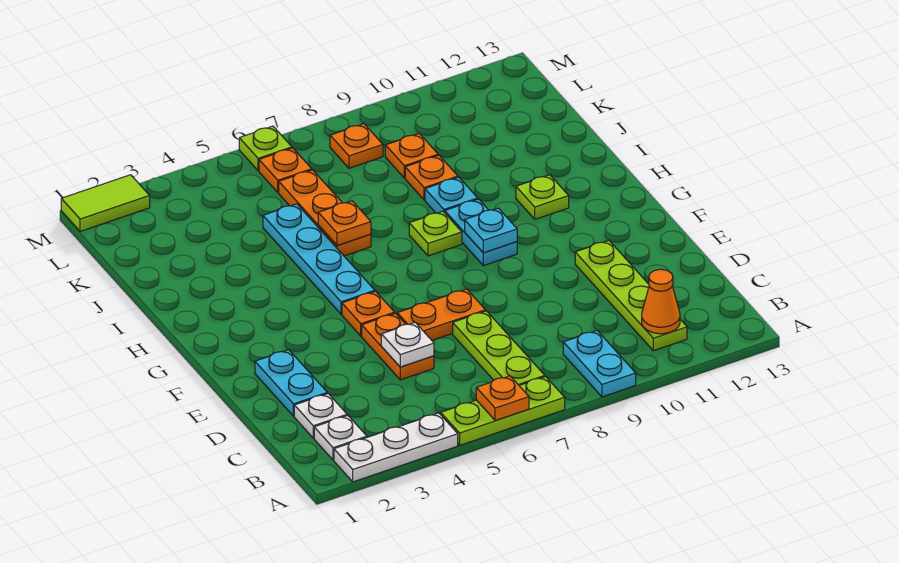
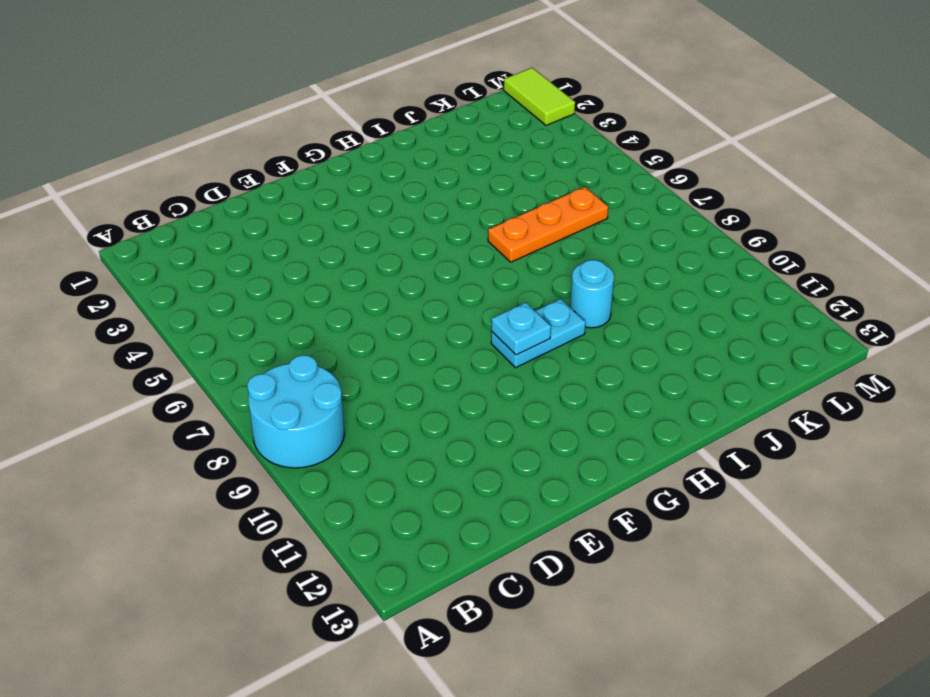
cyan round brick A8:B9 level 1 -> cyan plate A9:B9 level 1
cyan round brick I9 level 1 -> cyan plate I9 level 1
none -> white plate A2:A4 level 1
none -> lime plate A5:A7 level 1
none -> white plate B2 level 1

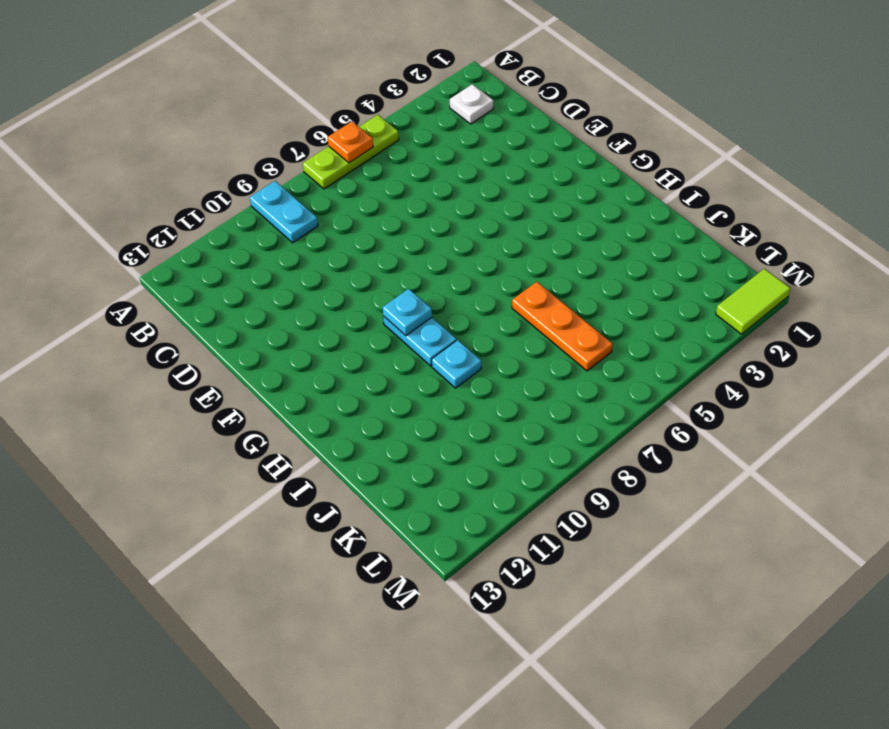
none -> white plate A2:A4 level 1
none -> lime plate B7:D7 level 1
none -> lime plate B11:E11 level 1

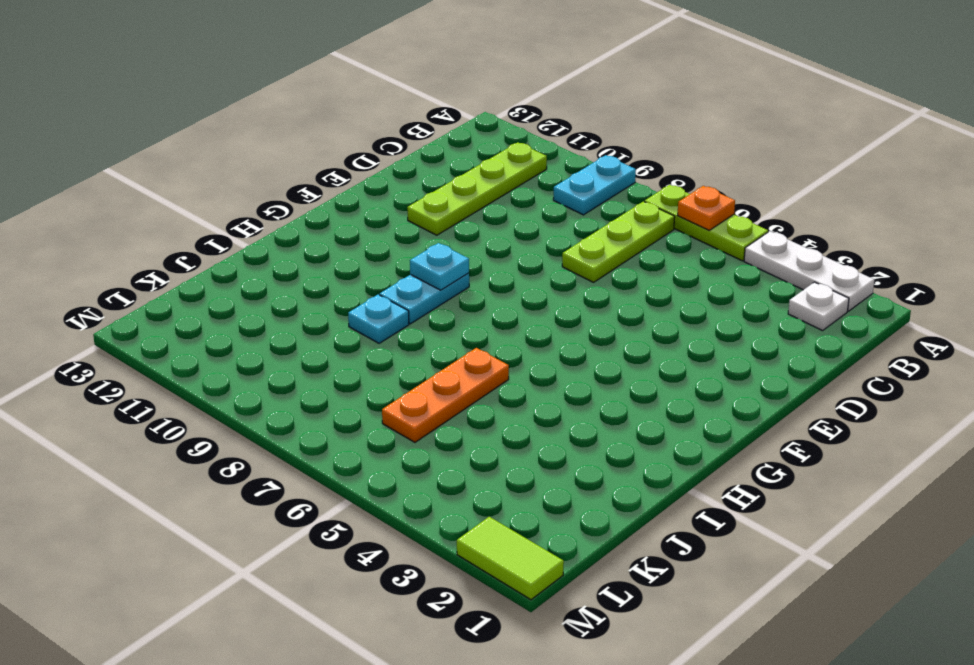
none -> white plate C2 level 1
none -> cyan plate D2:E2 level 1
none -> orange plate D5:E5 level 1

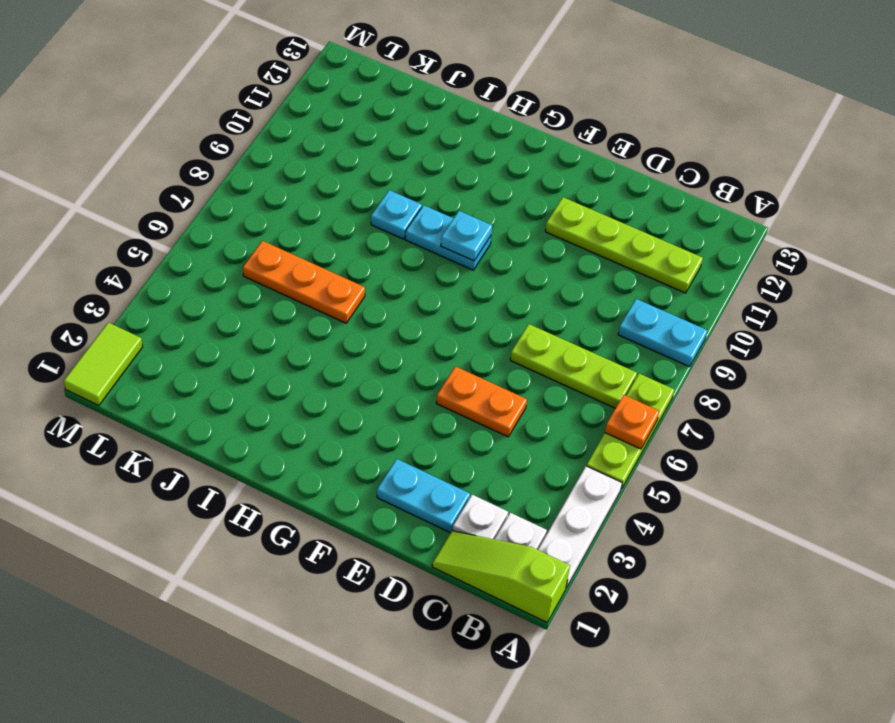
lime slope A1:C1 level 1 top A -> none
none -> orange plate E6:E7 level 1
none -> orange plate F5 level 1
none -> cyan plate G5:J5 level 1

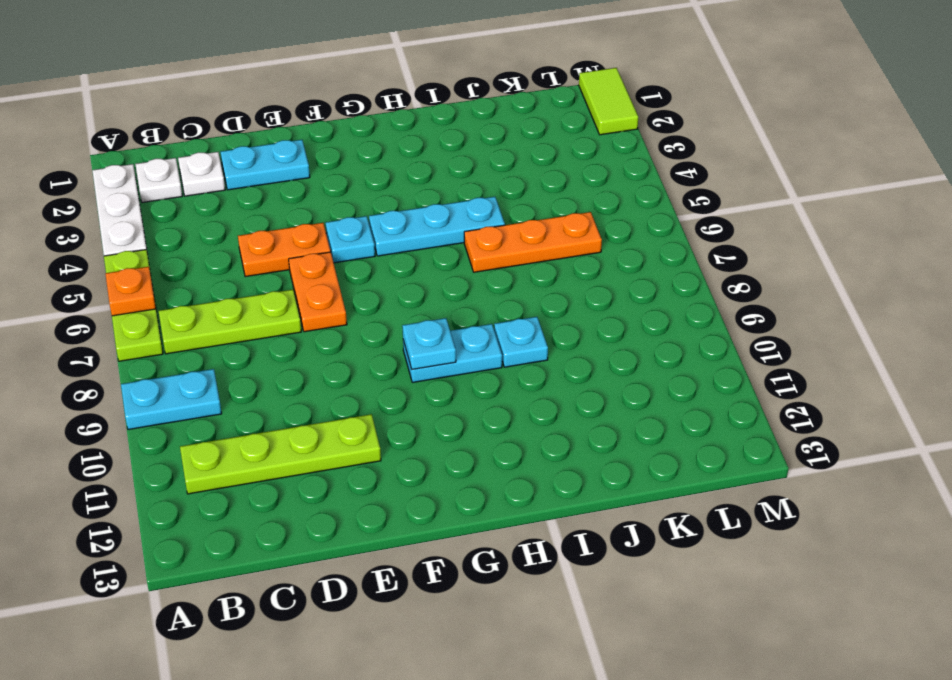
cyan plate F5 level 1 -> orange plate F5 level 1
cyan plate G5:I5 level 1 -> cyan plate G5:J5 level 1
none -> lime plate H8 level 1
none -> lime plate H11 level 1
none -> orange plate J9 level 1

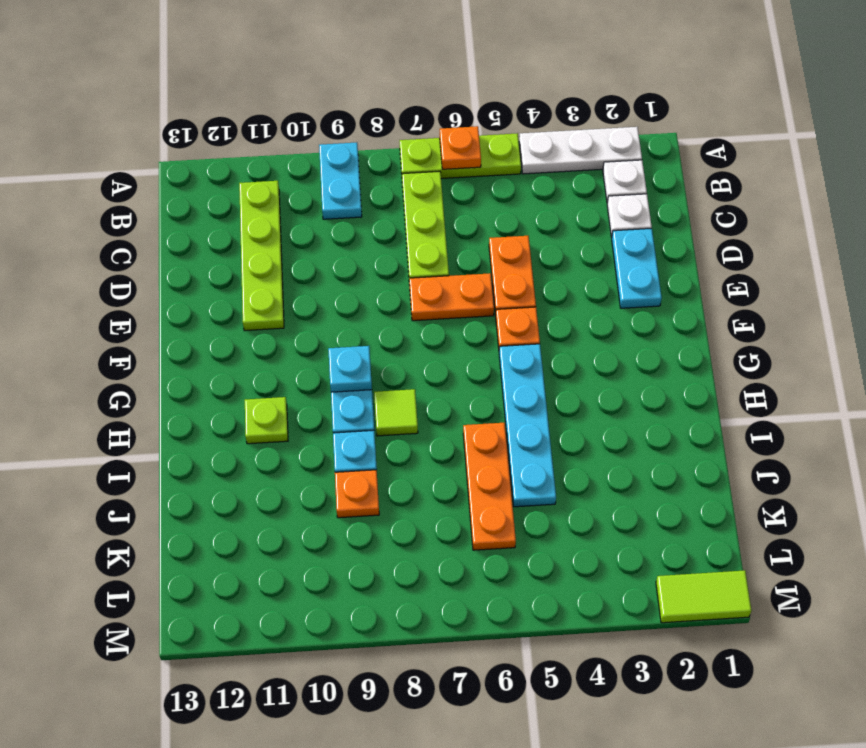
lime tile H8 level 1 -> lime plate H8 level 1
none -> orange plate K9 level 1
none -> orange plate L6 level 1
none -> orange plate L8 level 1

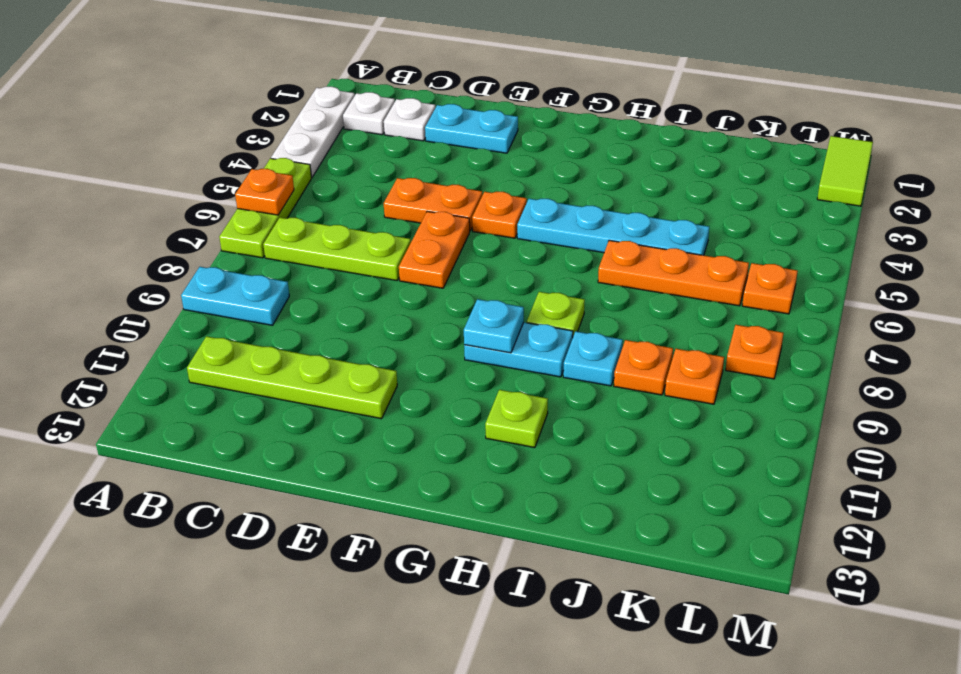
none -> lime plate M6 level 1
none -> orange cone B11 level 2
none -> white plate D5 level 2

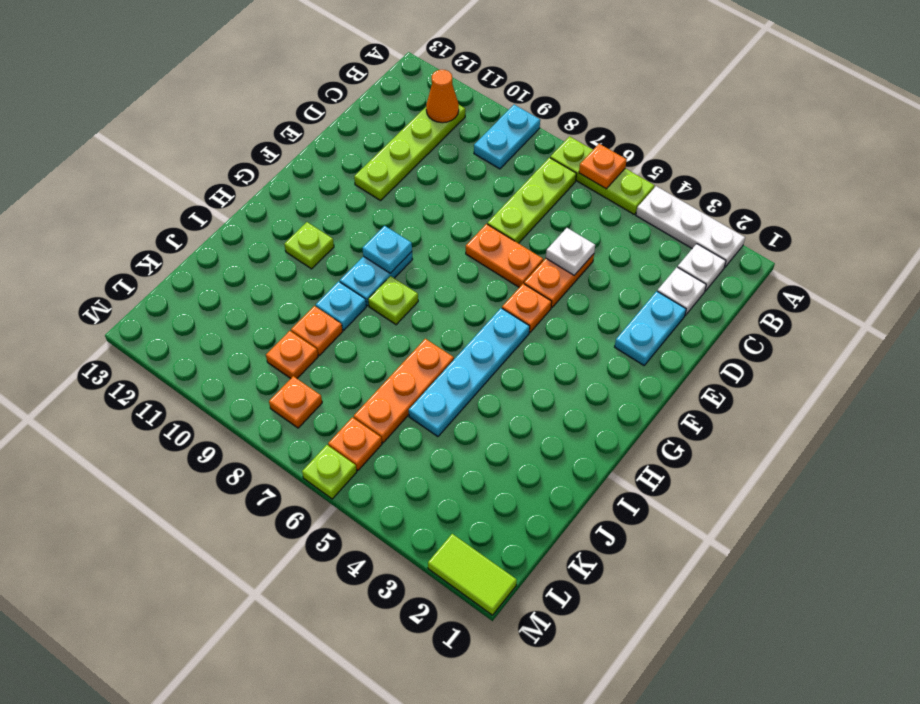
none -> orange plate I6 level 2

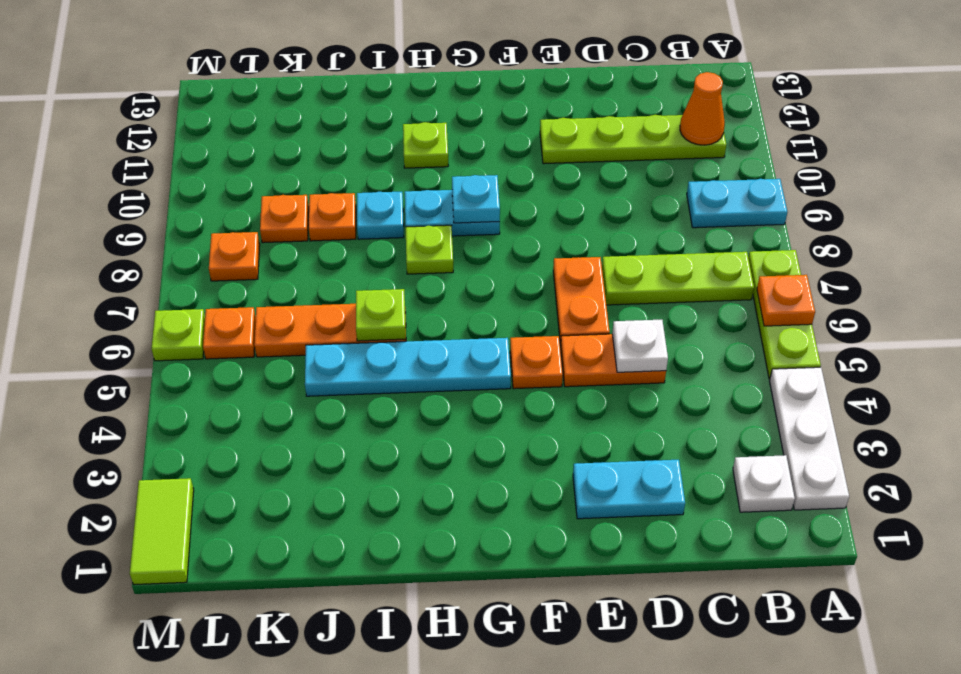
lime plate I6 level 2 -> orange plate I6 level 2
none -> white plate C2 level 1

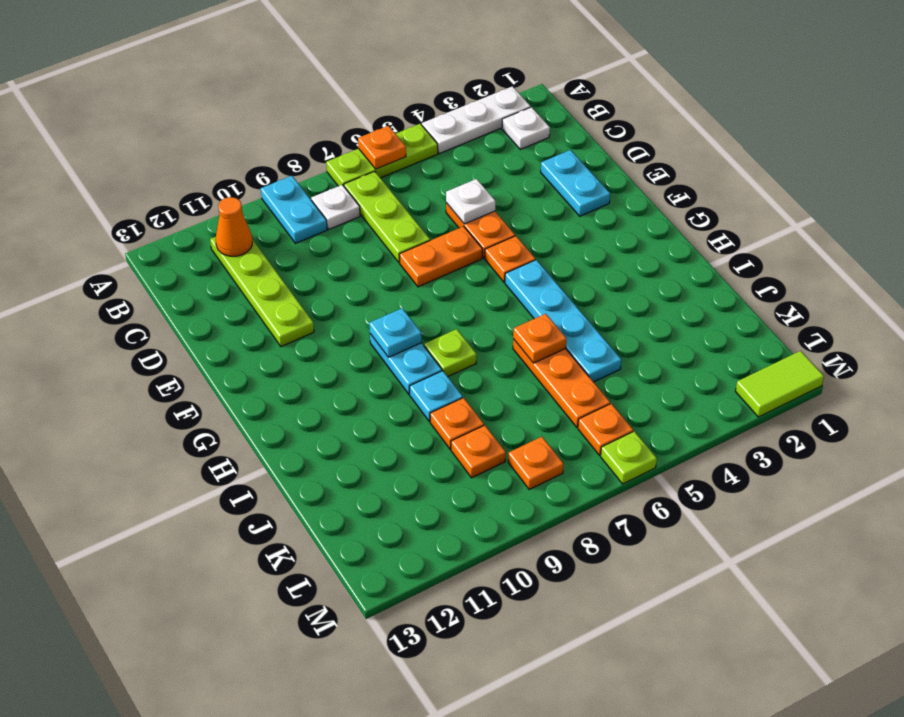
white plate B8 level 1 -> white plate C2 level 1
none -> lime plate H11 level 1

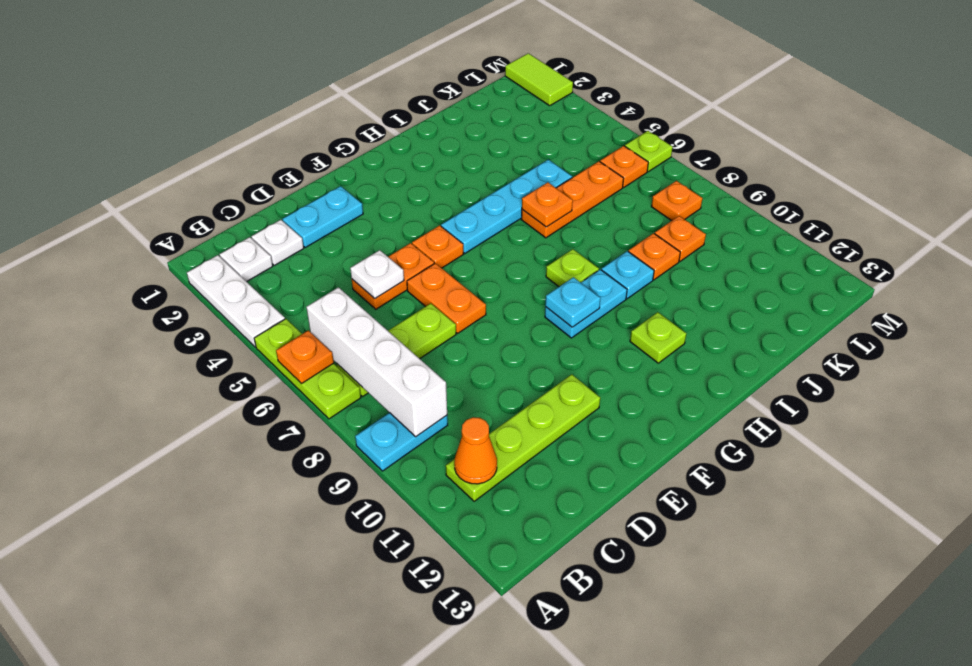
white brick B6:B9 level 2 -> none

